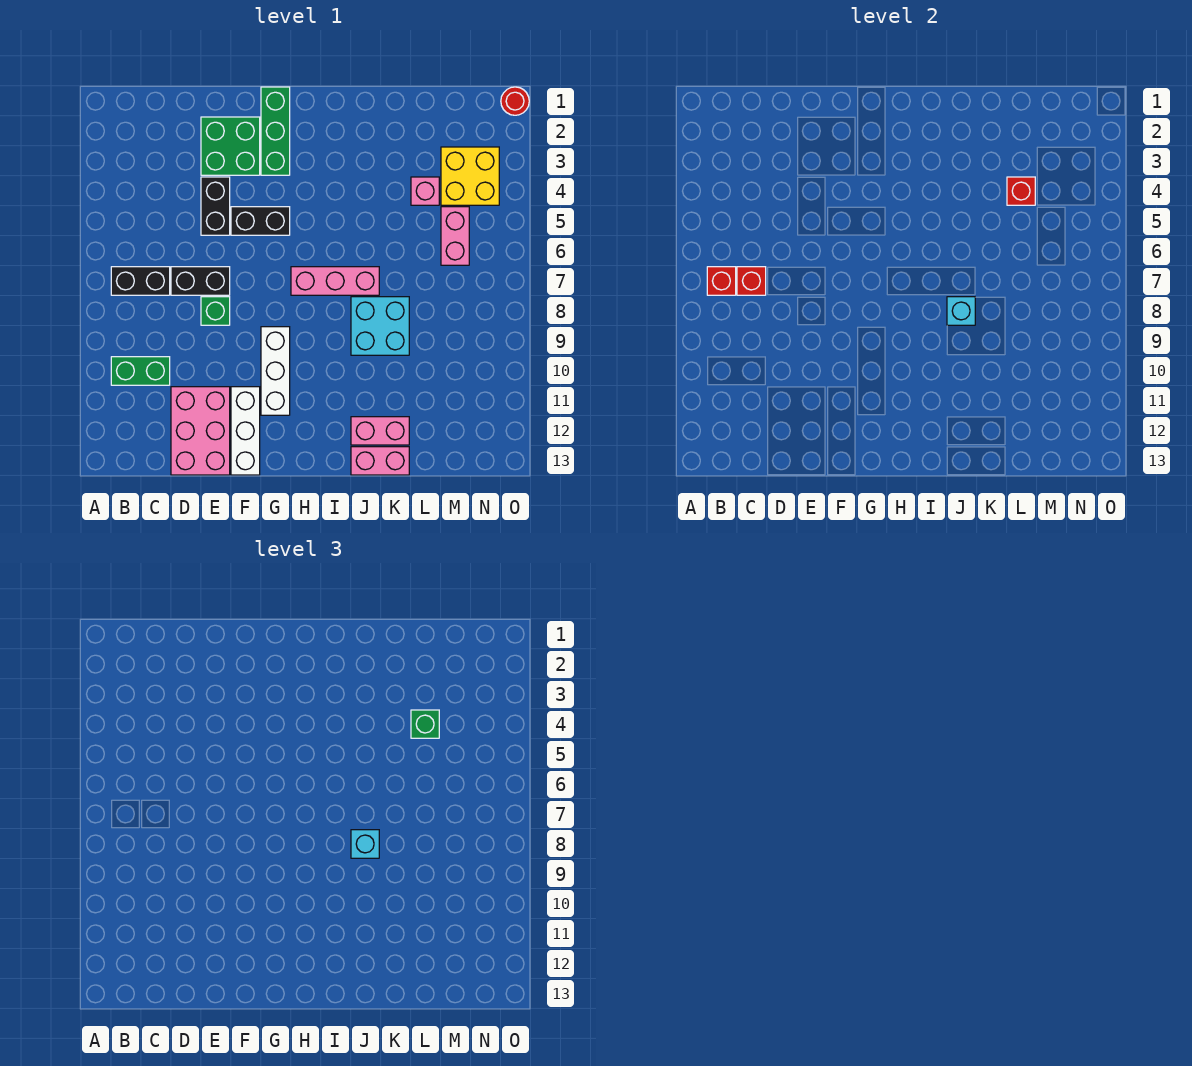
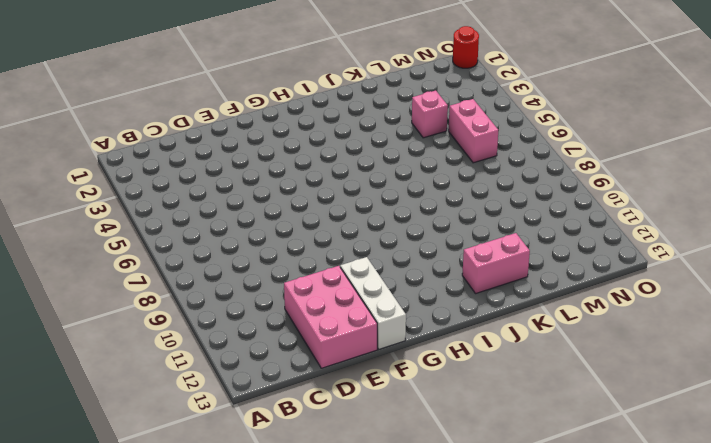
none -> black brick B7:C7 level 1
none -> green brick B10:C10 level 1
none -> black brick D7:E7 level 1

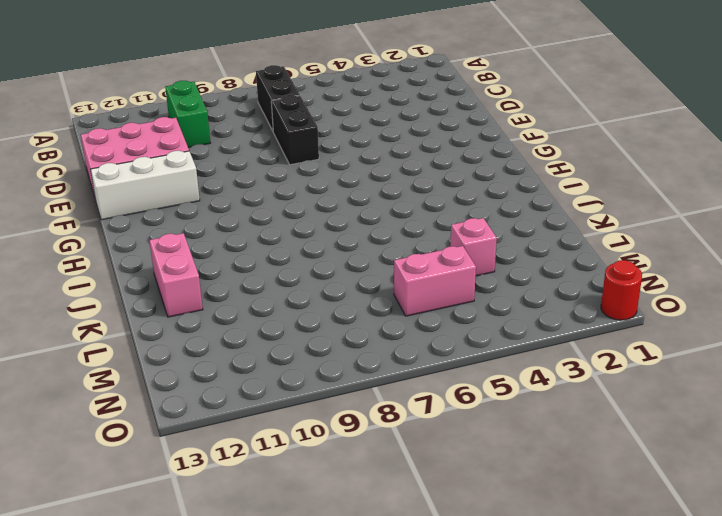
none -> green brick E2:F3 level 1
none -> black brick E4:E5 level 1
none -> green brick E8 level 1

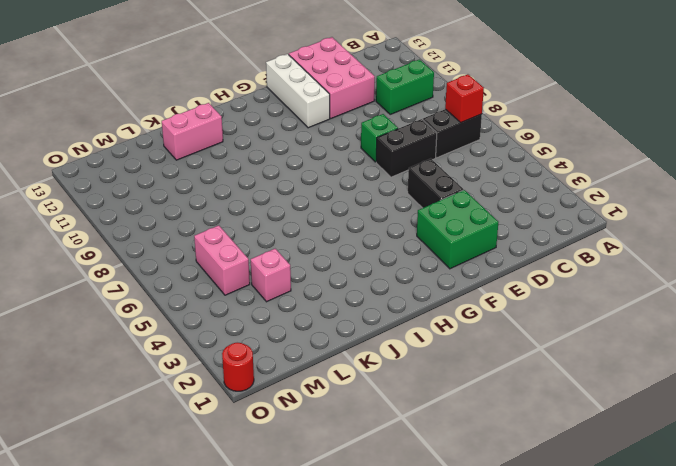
none -> black brick F5:G5 level 1
none -> green brick G1:G3 level 1
none -> white brick G9:G11 level 1

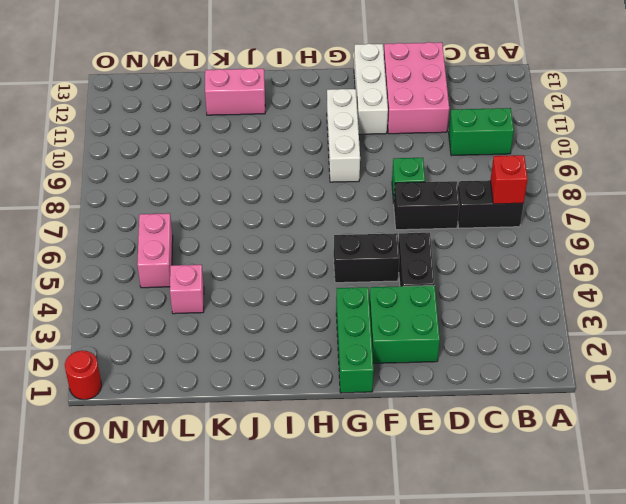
none -> pink brick H7:J7 level 1
none -> cyan brick J8:K9 level 1
none -> pink brick J13:K13 level 1

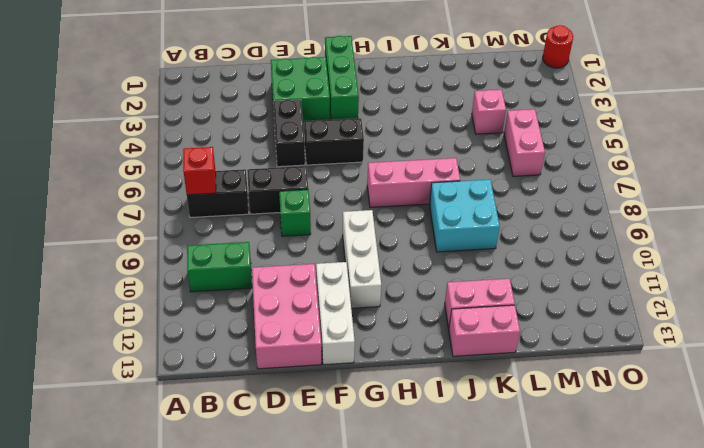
none -> yellow brick M3:N4 level 1
none -> red brick C7 level 2
none -> cyan brick J8 level 2

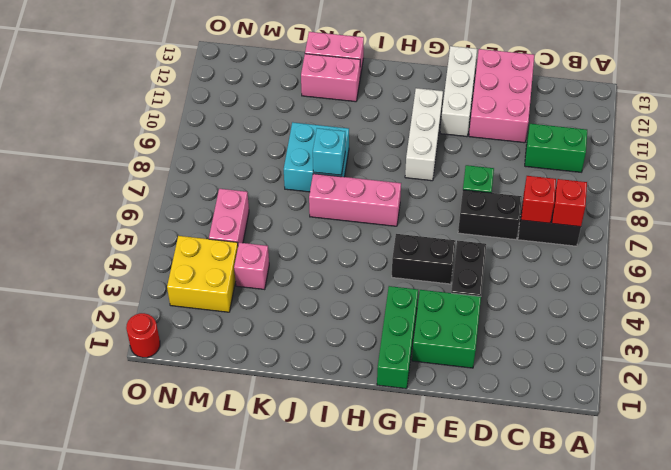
none -> red brick L4 level 2
none -> cyan brick J8 level 3
none -> green brick L4 level 3

